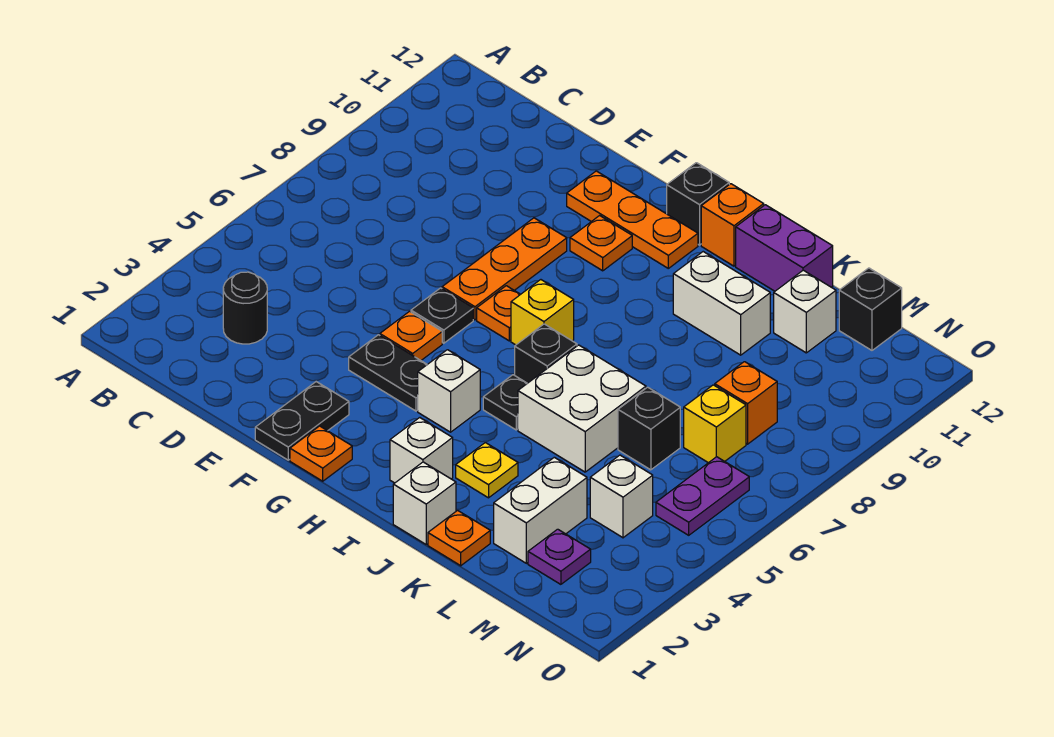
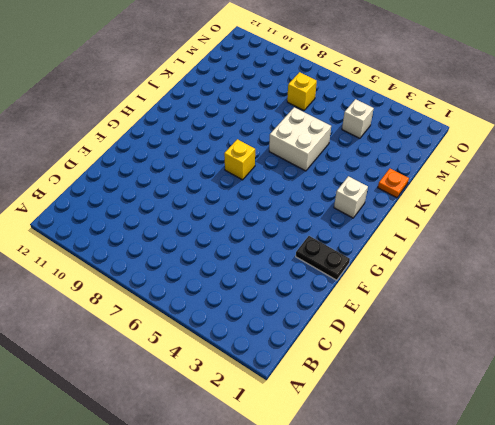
none -> black round brick C3 level 1
none -> black plate F4:G4 level 1
none -> orange plate F5 level 1
none -> black plate F6 level 1

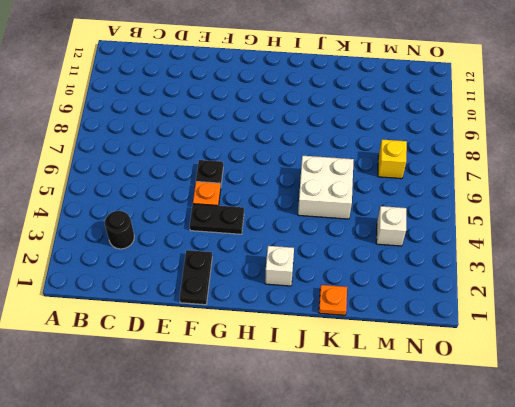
none -> orange plate F7:F9 level 1
none -> orange plate F11:H11 level 1
none -> orange plate G1 level 1
none -> orange plate G7 level 1

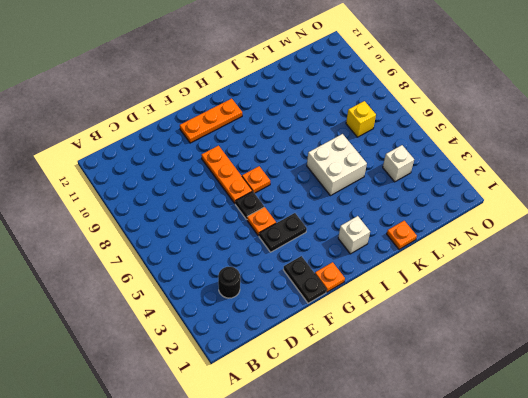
none -> orange plate G10 level 1
none -> white brick H4 level 1
none -> yellow brick H7 level 1
none -> black brick H12 level 1

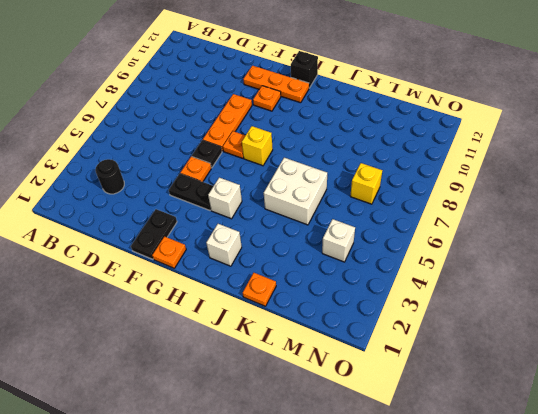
none -> black plate I5 level 1
none -> black brick I6 level 1
none -> orange brick I12 level 1
none -> white brick J1 level 1

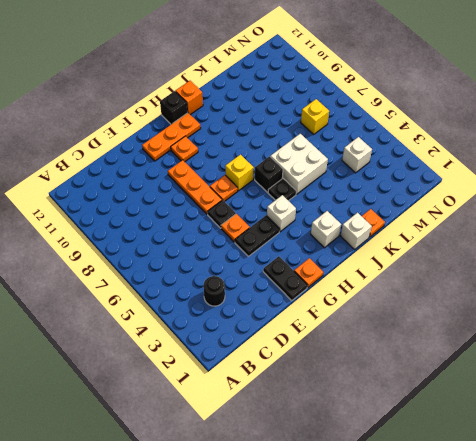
none -> yellow plate J3 level 1
none -> white brick J10:K10 level 1
none -> purple brick J12:K12 level 1
none -> white brick L2:L3 level 1

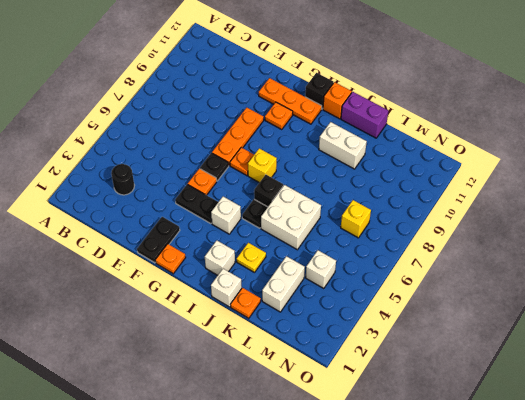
none -> black brick L6 level 1
none -> white brick L11 level 1
none -> purple plate M2 level 1
none -> orange brick M8 level 1

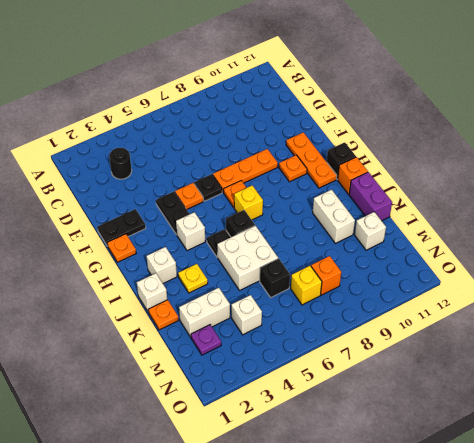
none -> black brick M12 level 1
none -> purple plate N5:N6 level 1

